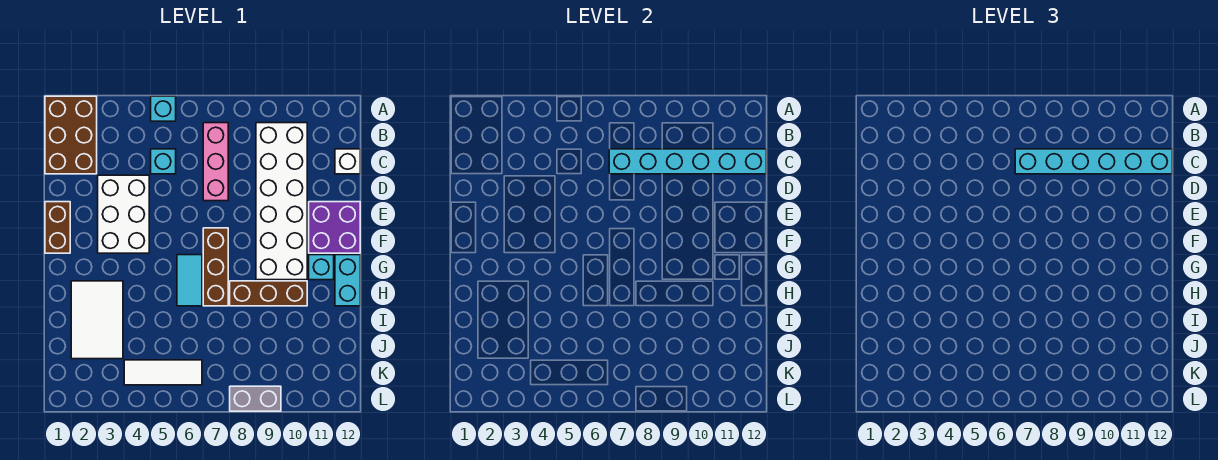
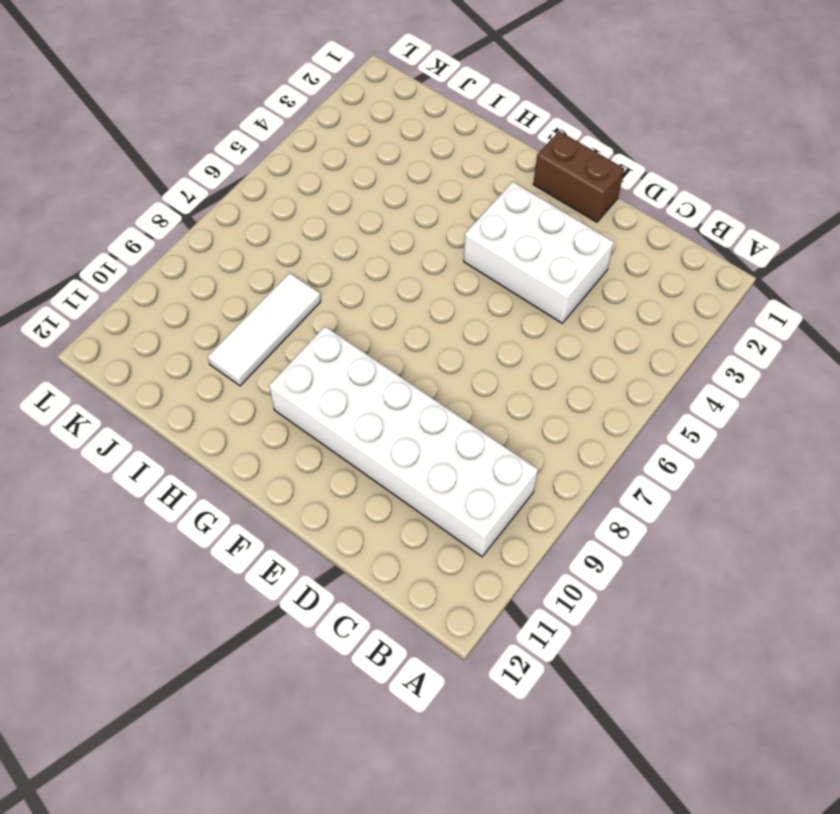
white tile I8:I10 level 1 -> white tile K4:K6 level 1
none -> brown brick A1:C2 level 1
none -> cyan brick A5 level 1
none -> pink brick B7:D7 level 1

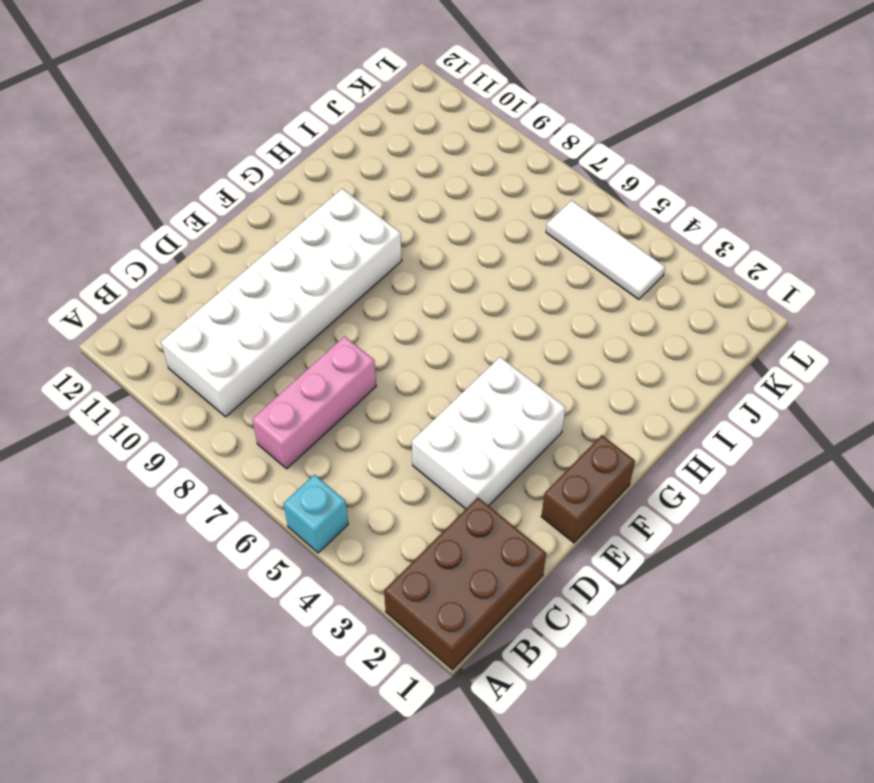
none -> cyan brick C5 level 1
none -> white brick C12 level 1
none -> purple brick E11:F12 level 1

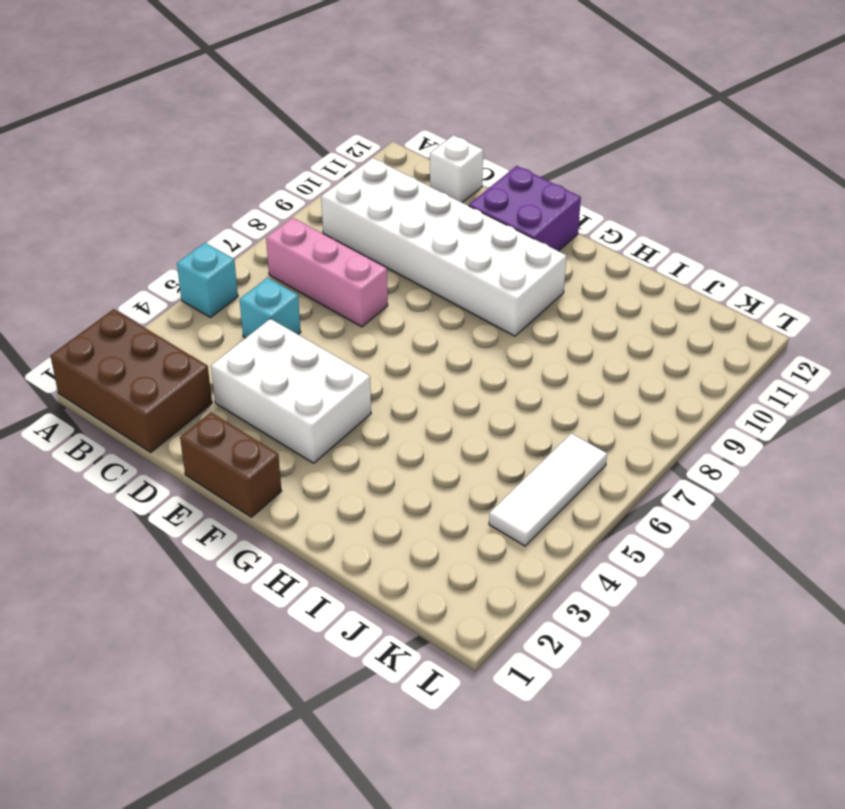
none -> brown brick F7:H7 level 1
none -> cyan tile G6:H6 level 1
none -> cyan brick G11 level 1

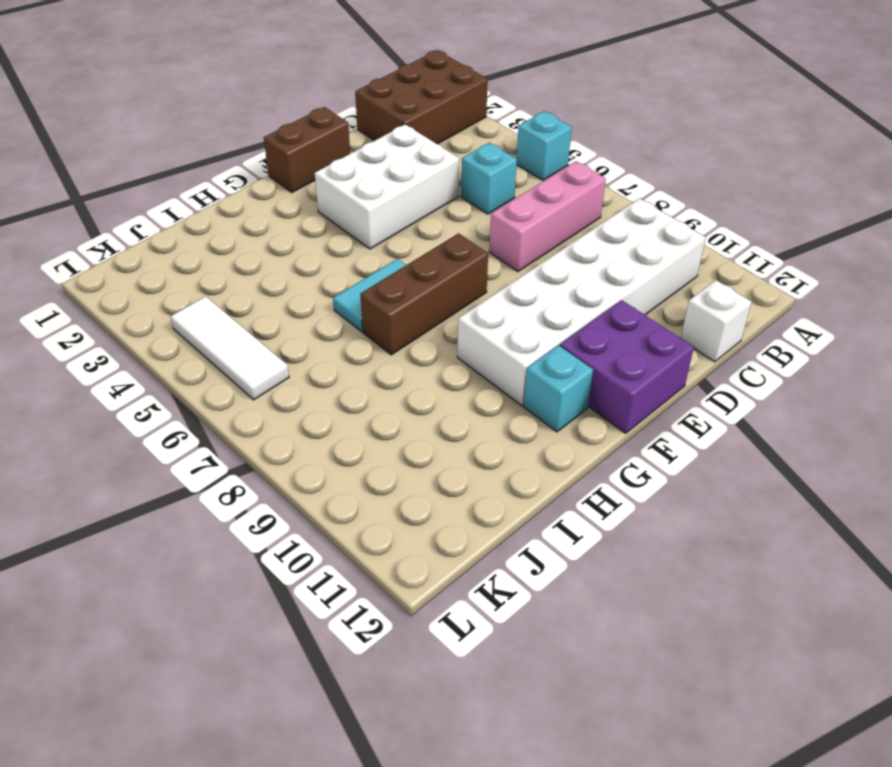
none -> cyan brick G12:H12 level 1
none -> white tile H2:J3 level 1
none -> brown brick H8:H10 level 1

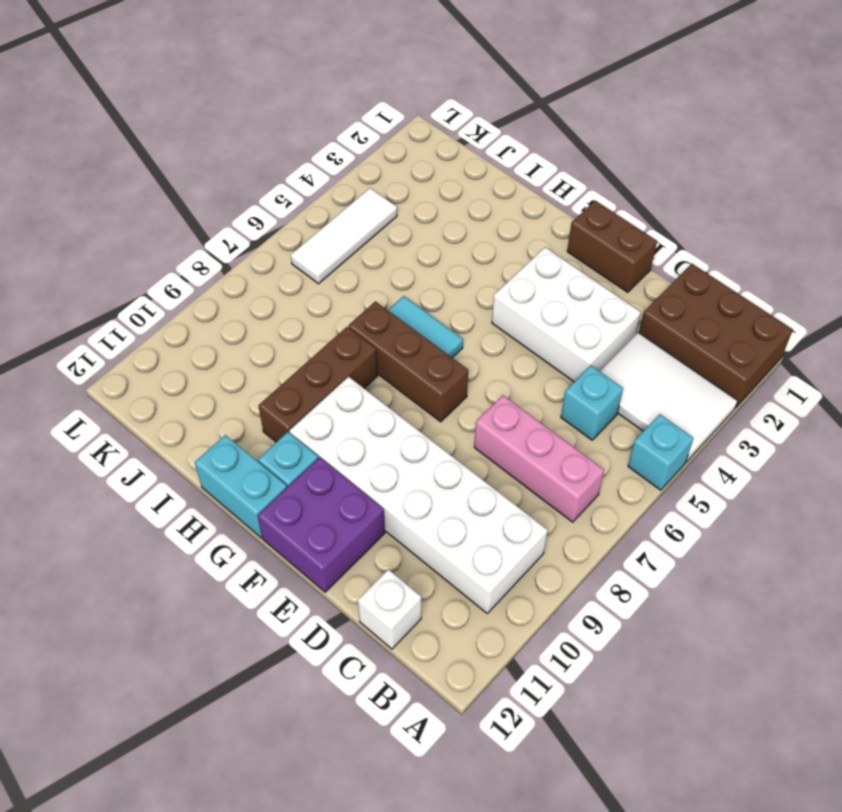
white tile A3:C4 level 1 -> white tile H2:J3 level 1
none -> grey brick L8:L9 level 1
none -> cyan brick C7:C12 level 2
none -> cyan brick C7:C12 level 3

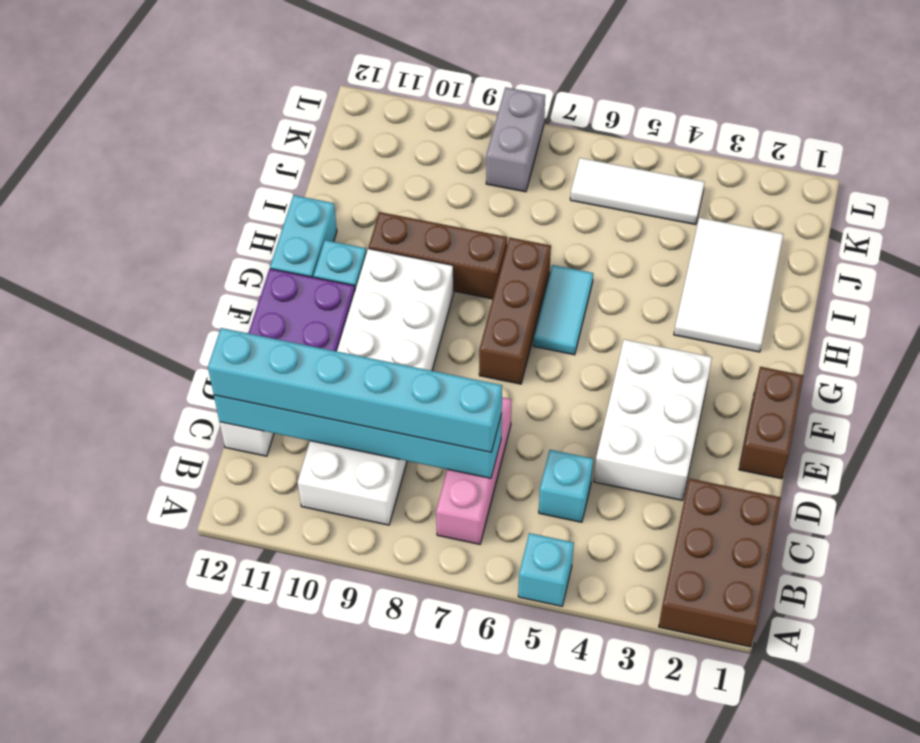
grey brick K8:L8 level 1 -> grey brick L8:L9 level 1

